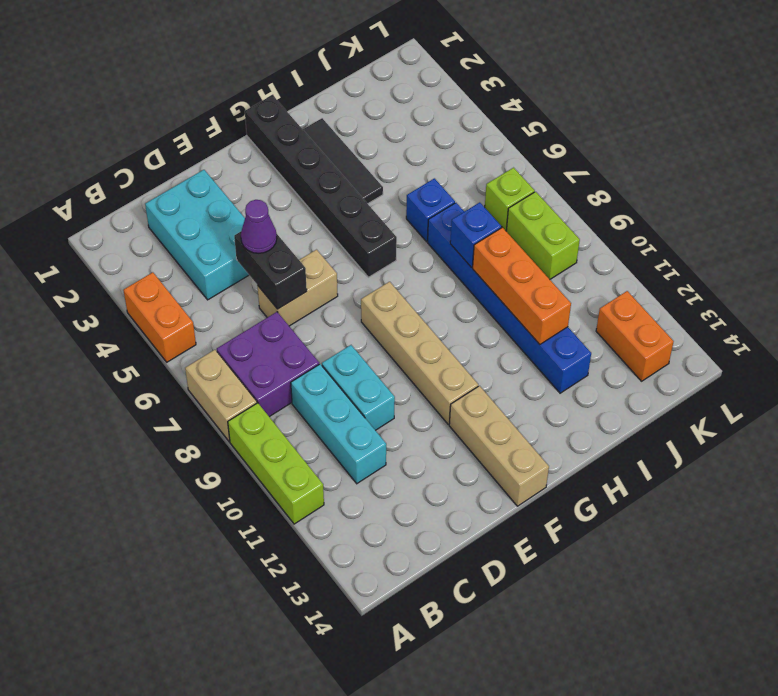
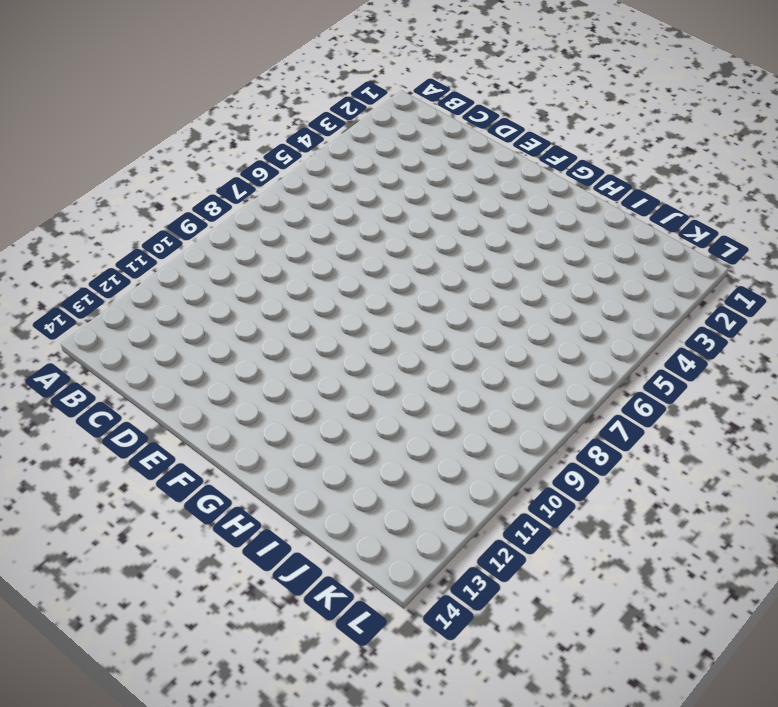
none -> orange brick A4:A5 level 1
none -> tan brick A7:A8 level 1
none -> lime brick A9:A11 level 1

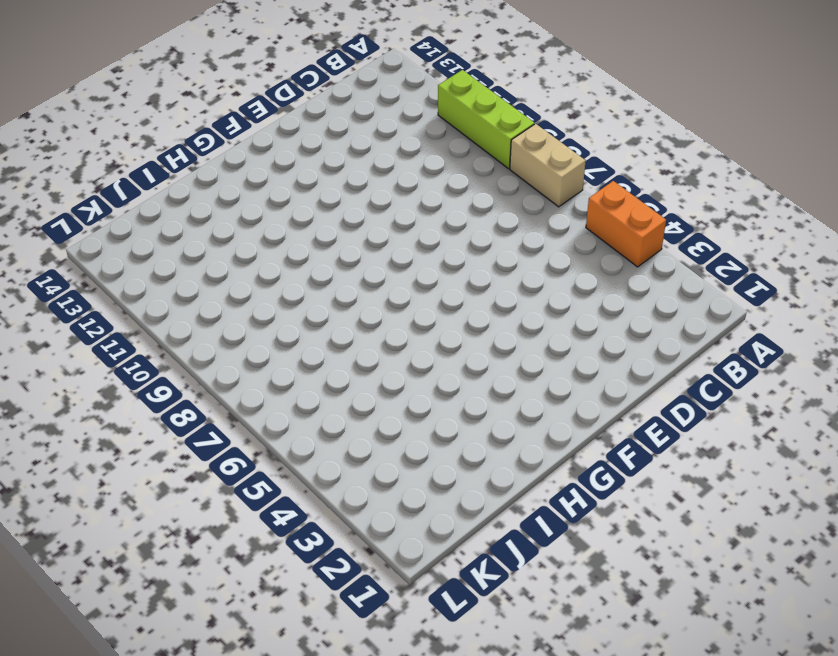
none -> purple brick B7:C8 level 1
none -> cyan brick C2:D4 level 1
none -> cyan brick C9:C11 level 1

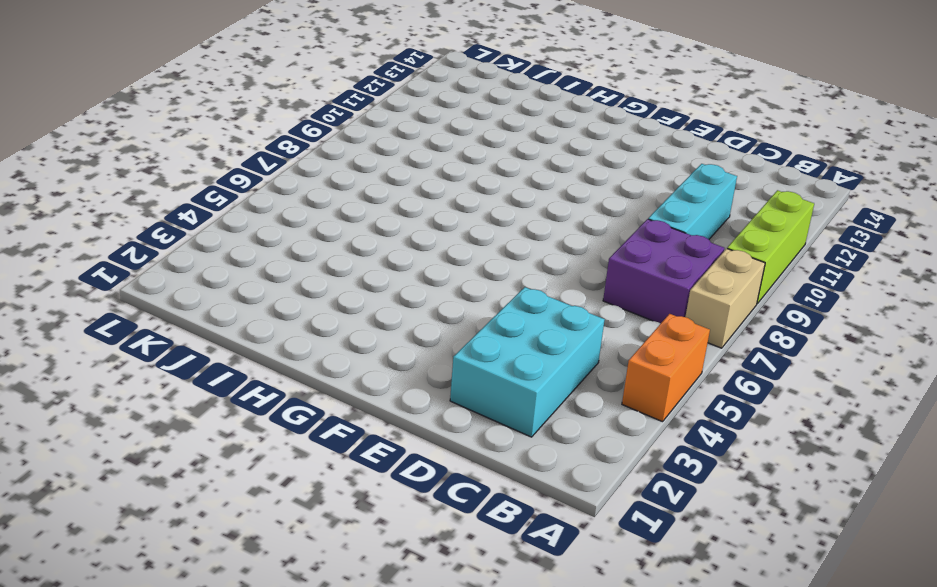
none -> tan brick D6:E6 level 1
none -> cyan brick D9:D10 level 1
none -> tan brick F8:F11 level 1

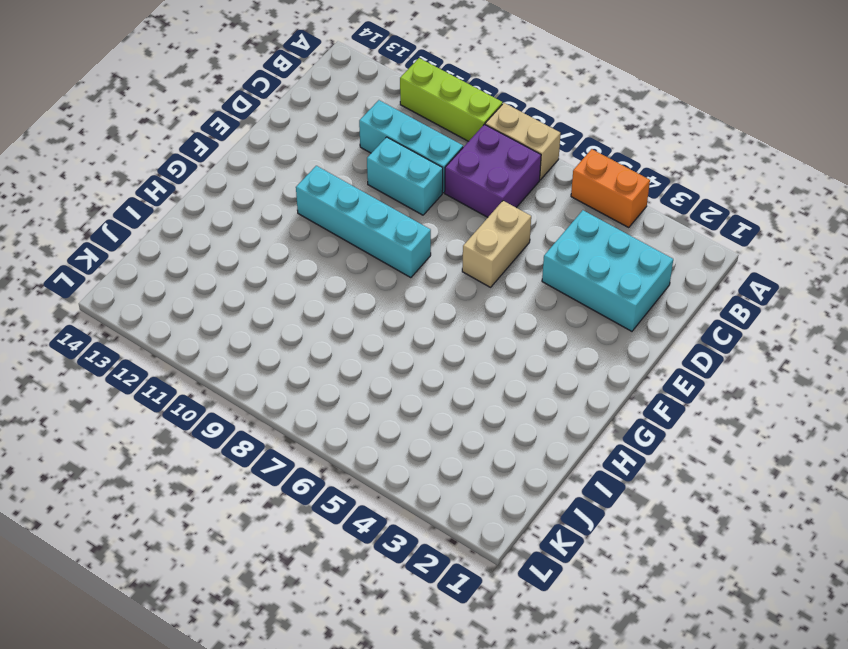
cyan brick F8:F11 level 1 -> tan brick F8:F11 level 1
none -> tan brick F12:F14 level 1
none -> black brick G1:G6 level 1
none -> black tile H2:H4 level 1

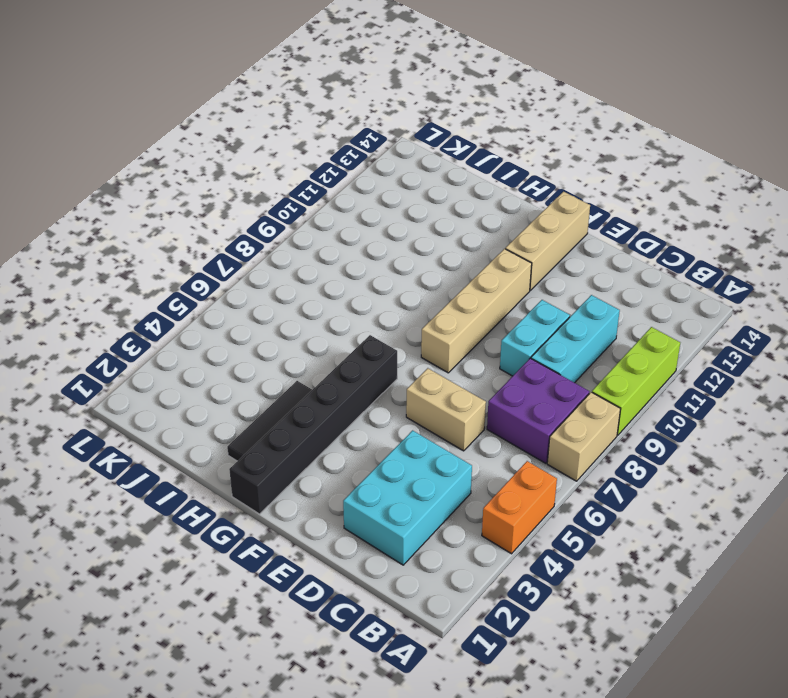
none -> blue brick I6 level 1
none -> blue brick I7:I12 level 1
none -> lime brick K7 level 1

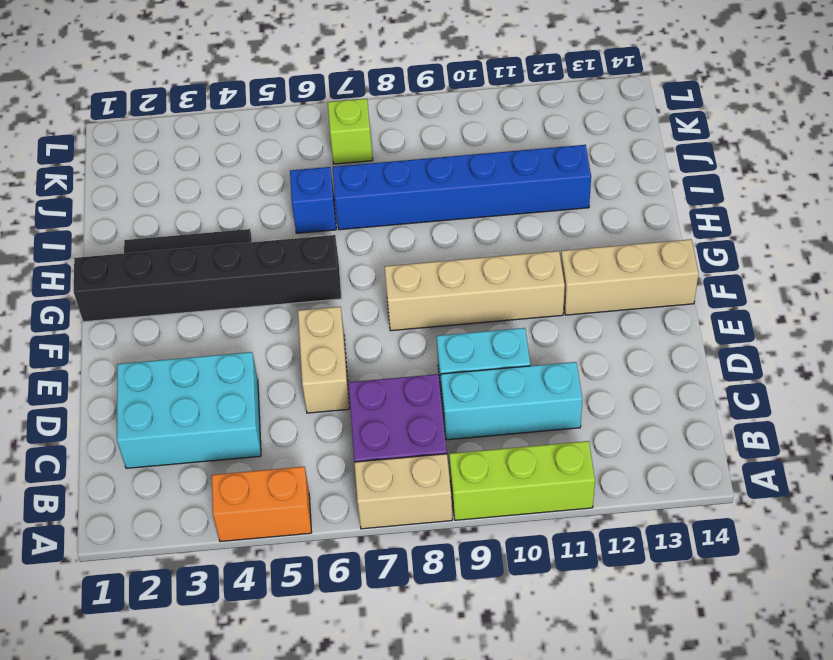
none -> lime brick K8:K9 level 1
none -> orange brick K12:K13 level 1
none -> black brick D5:D6 level 2

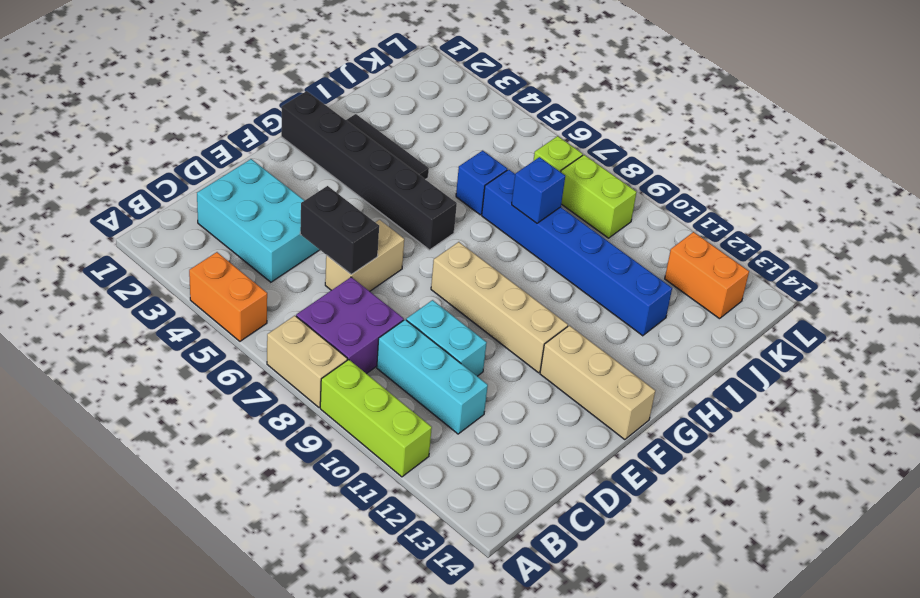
none -> orange brick I9:I11 level 2
none -> purple cone D5 level 3

